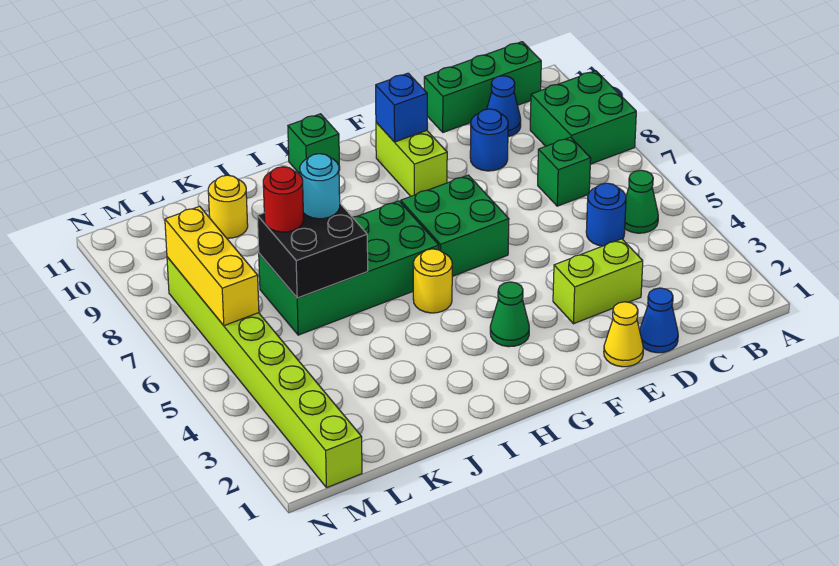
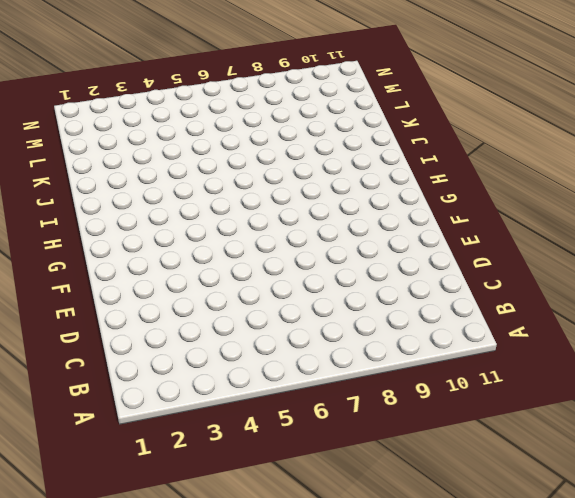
none -> green brick A8:B9 level 1
none -> green cone B5 level 1
none -> green brick B11:D11 level 1

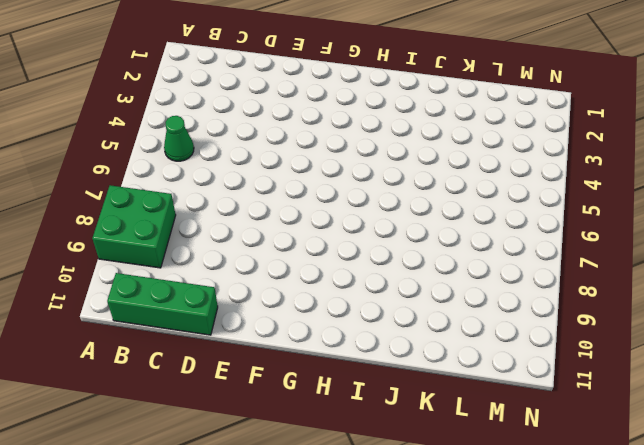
none -> blue round brick C5 level 1
none -> green brick C7 level 1
none -> blue cone C10 level 1

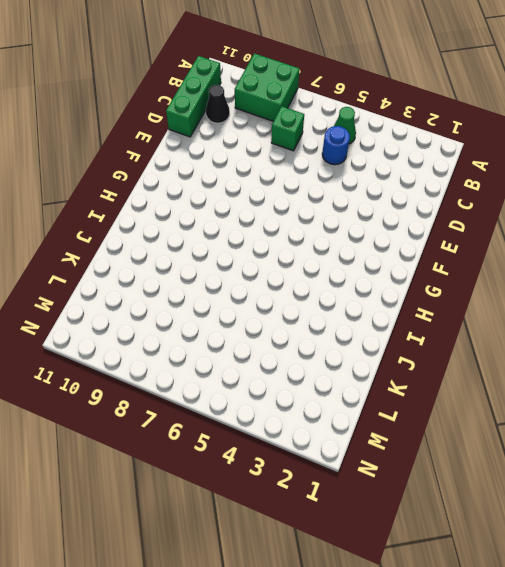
black cone C10 level 1 -> blue cone C10 level 1
none -> blue cone D1 level 1
none -> lime brick D3:E3 level 1
none -> blue round brick D9 level 1

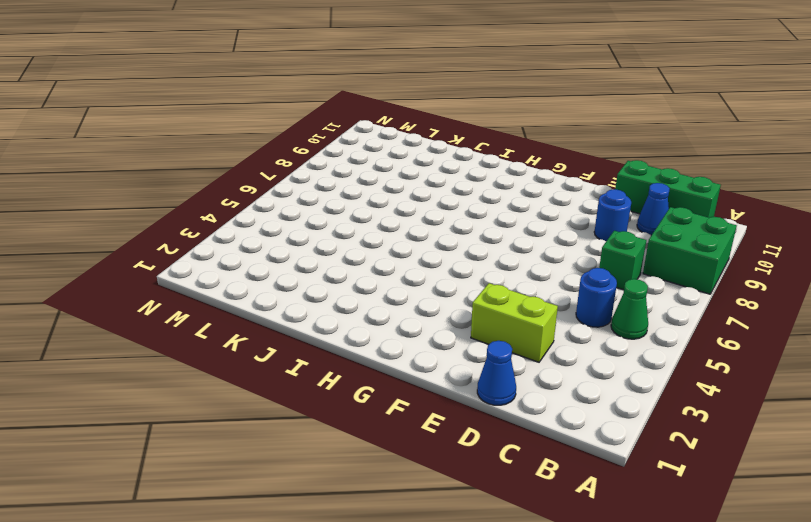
none -> yellow cone E1 level 1
none -> green brick F6:G7 level 1
none -> lime brick F9:F10 level 1

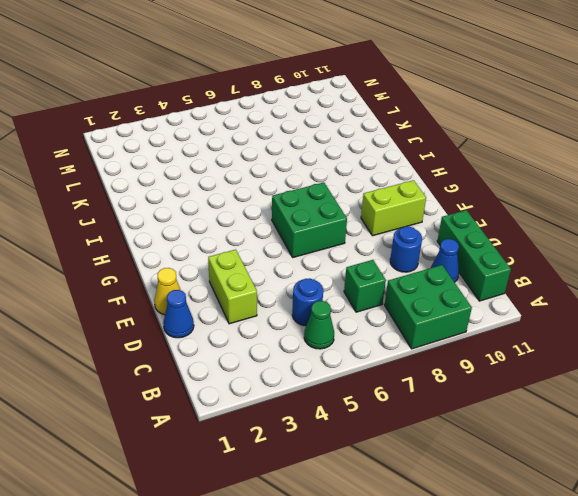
none -> green cone G3 level 1
none -> yellow round brick H5 level 1
none -> green brick H6:K7 level 1

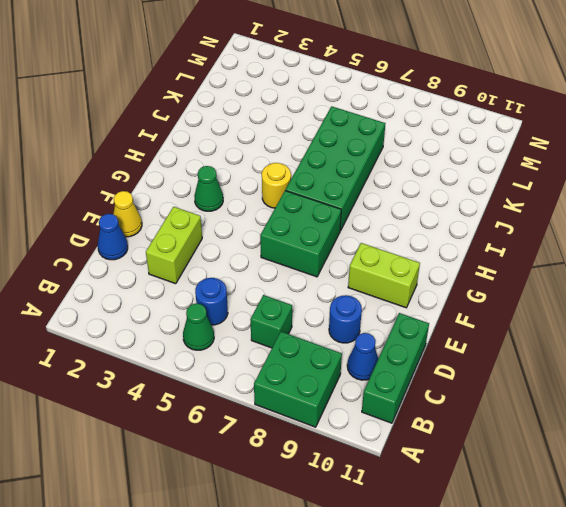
none -> green brick H11 level 1
none -> yellow round brick K10 level 1
none -> lime brick M1:M8 level 1

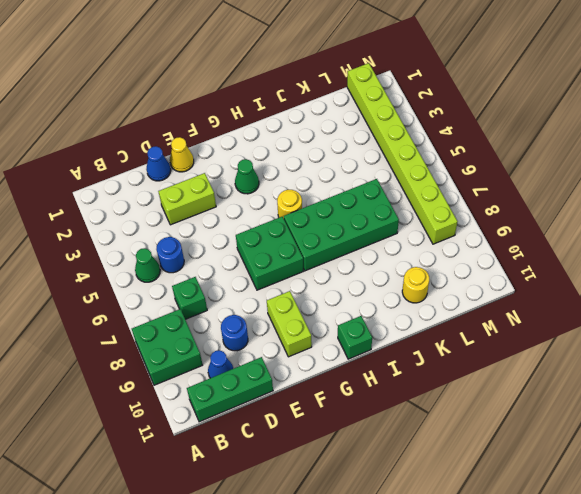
none -> blue brick F10 level 2
none -> black brick J6:K7 level 2
none -> yellow brick M6:M8 level 2

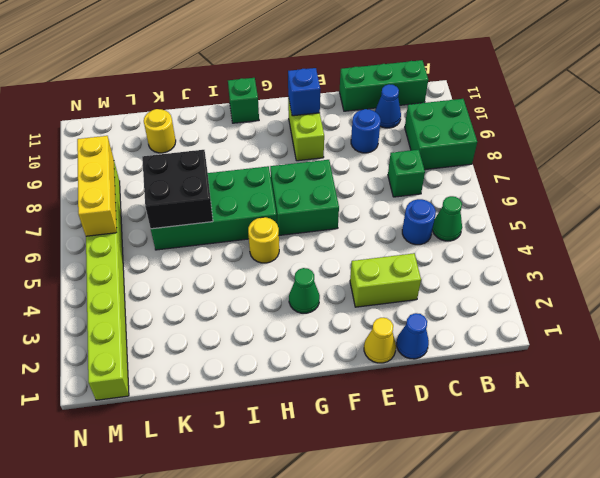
none -> cyan round brick J7 level 3
none -> red round brick K7 level 3

